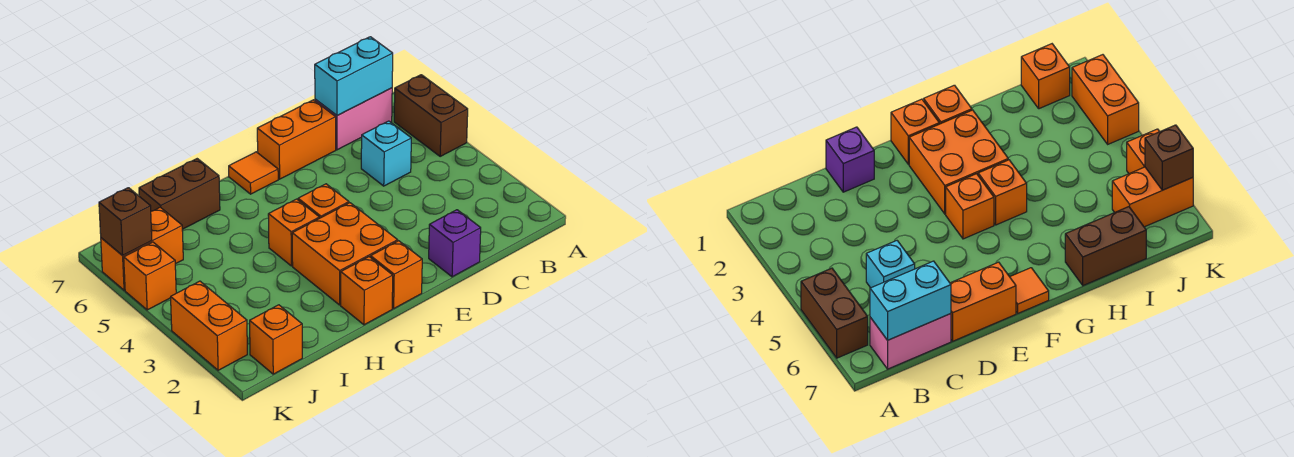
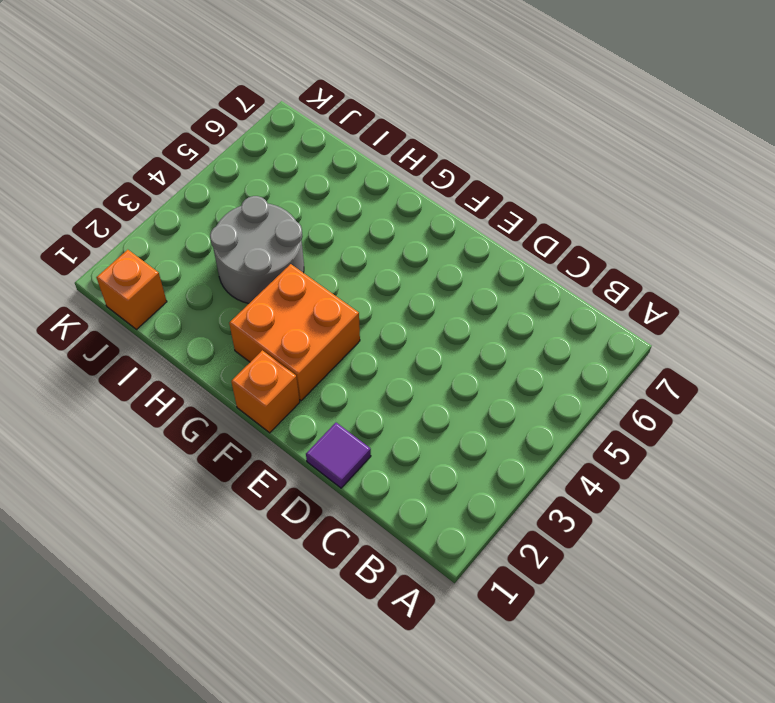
purple tile D1 level 1 -> purple brick D1 level 1
grey round brick H3:I4 level 1 -> none
none -> brown brick A5:A6 level 1
none -> pink brick B7:C7 level 1
none -> cyan brick C5 level 1

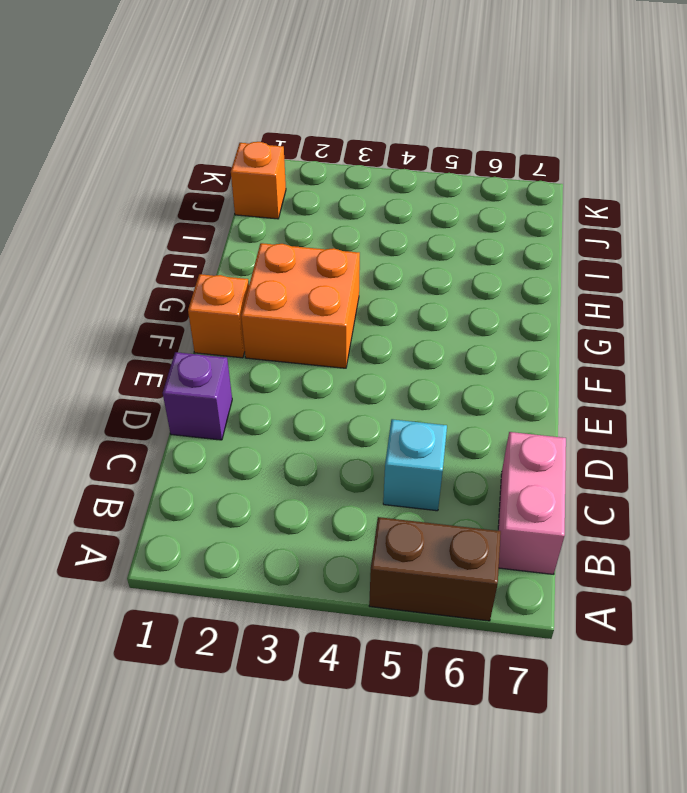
none -> orange brick D7:E7 level 1
none -> orange brick F4 level 1
none -> orange tile F7 level 1

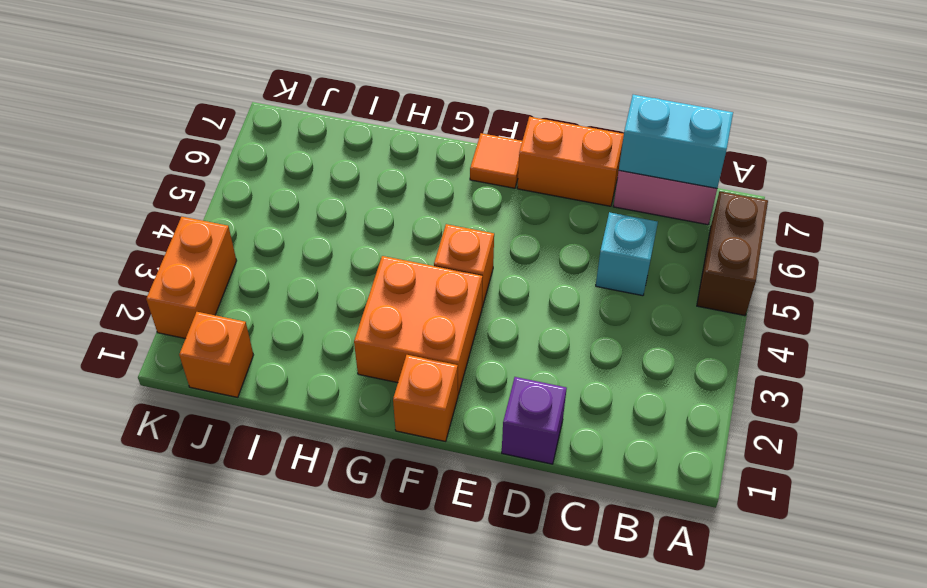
none -> orange brick G1 level 1
none -> orange brick G4 level 1
none -> brown brick H7:I7 level 1

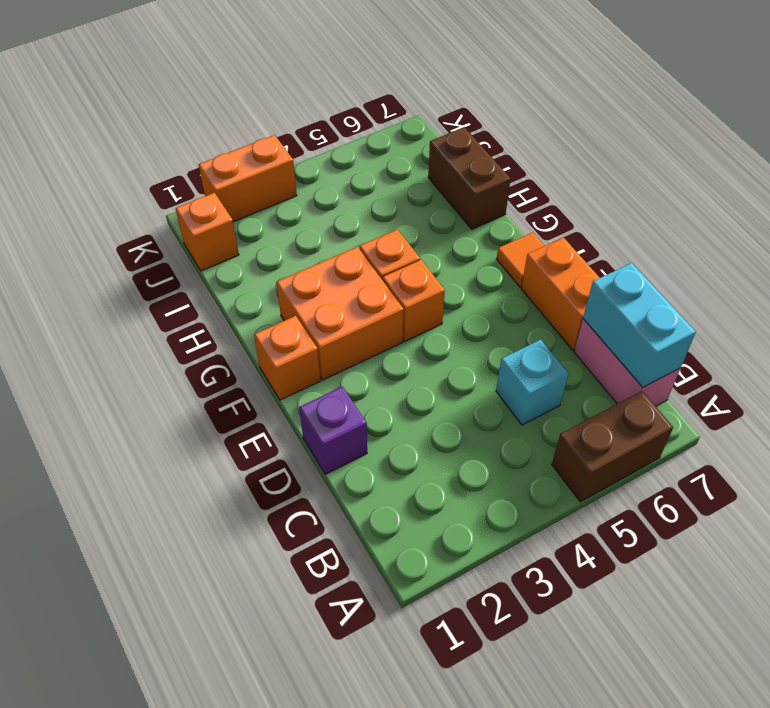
none -> orange brick G1 level 1
none -> orange brick J6:K6 level 1
none -> orange brick K5 level 1

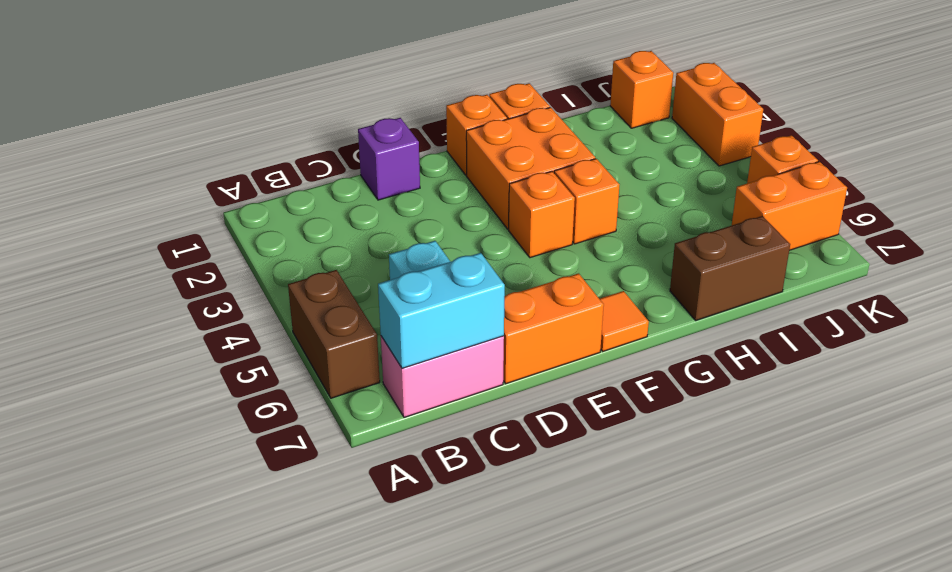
none -> brown brick K6 level 2

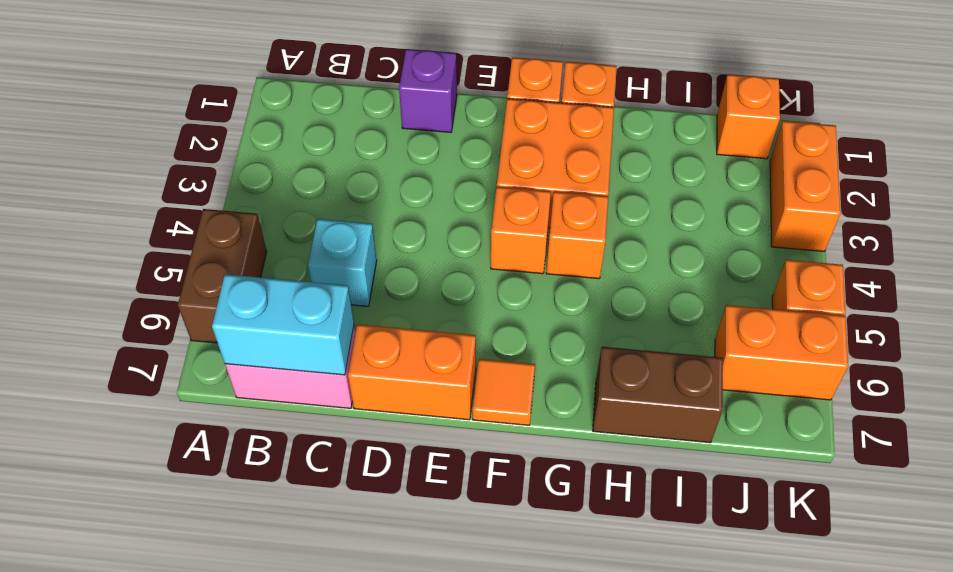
none -> brown brick K6 level 2

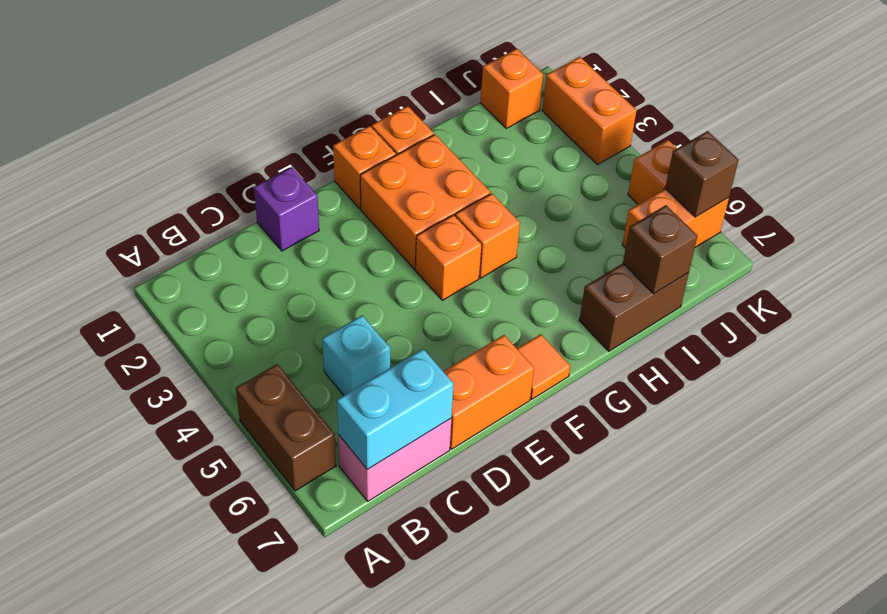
brown brick I7 level 2 -> none

